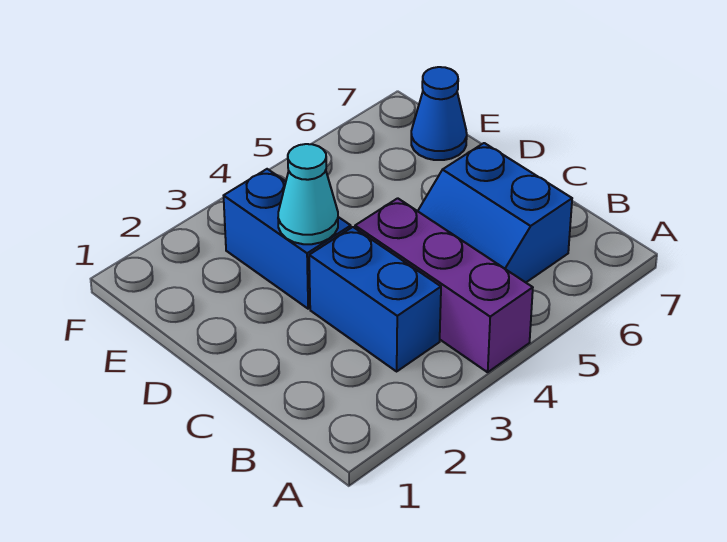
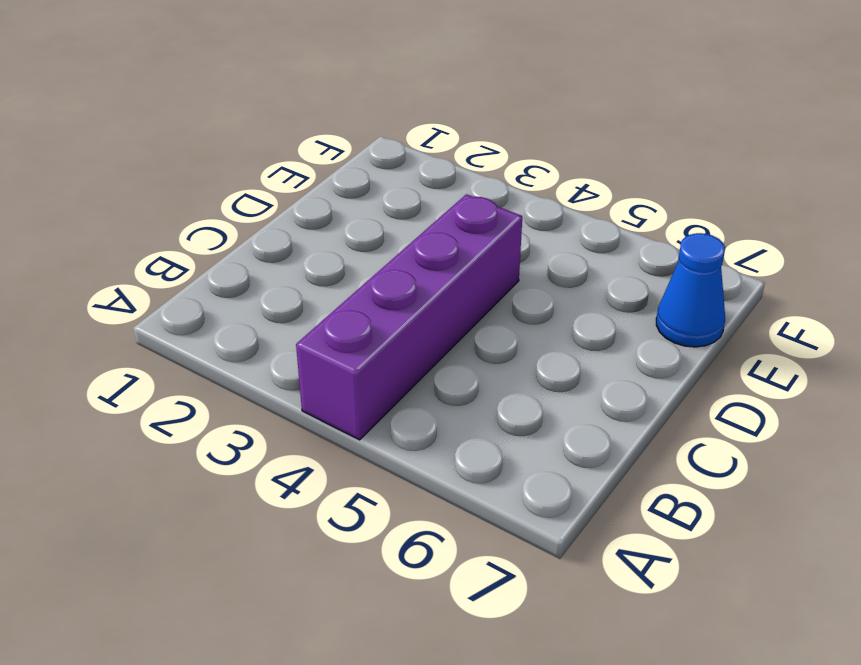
purple brick A4:D4 level 1 -> purple brick A4:C4 level 1
none -> blue brick B3:C3 level 1
none -> blue slope B5:C6 level 1 top 6

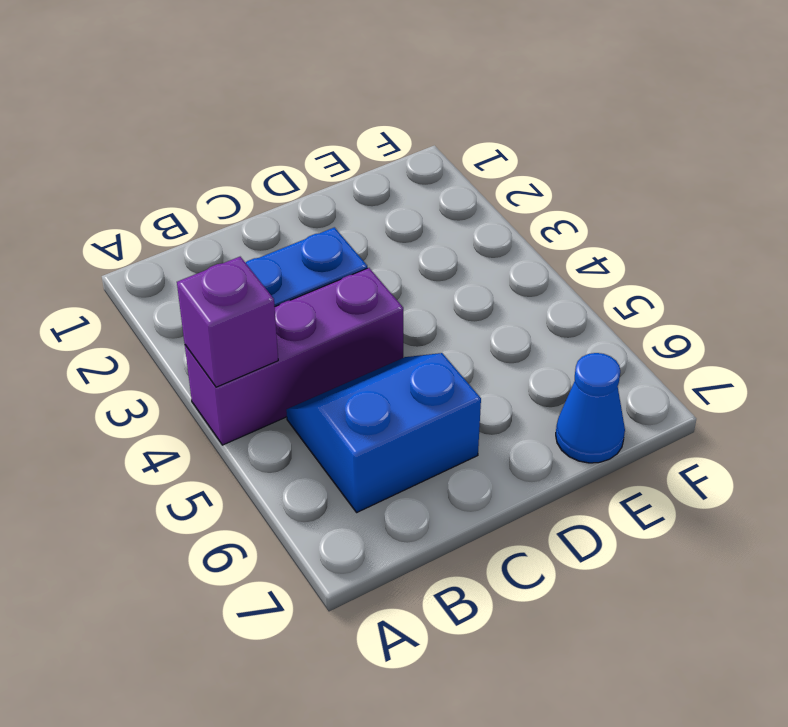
purple brick A4 level 2 -> none
none -> blue brick D3:E3 level 1
none -> cyan cone D3 level 2

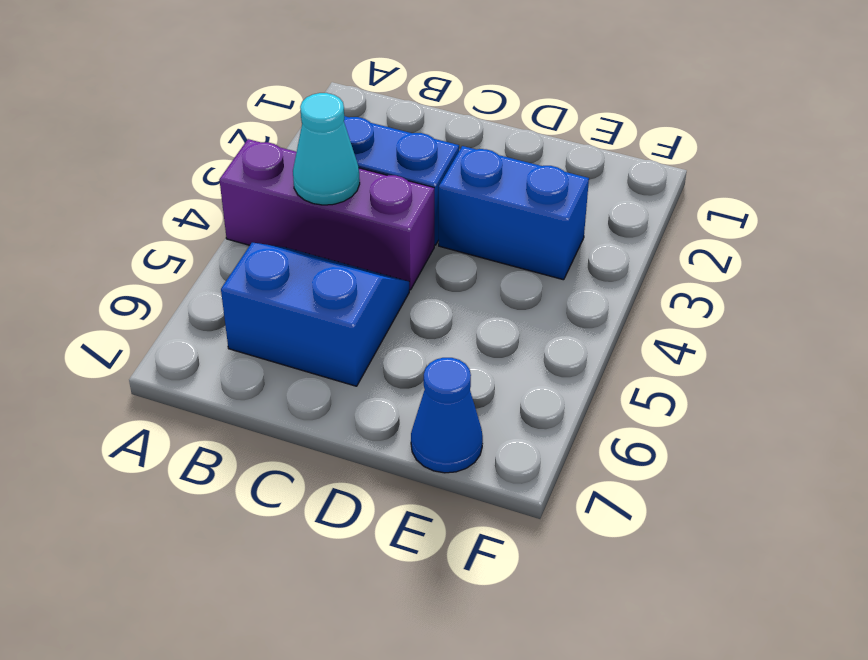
cyan cone B4 level 2 -> cyan cone D3 level 2

